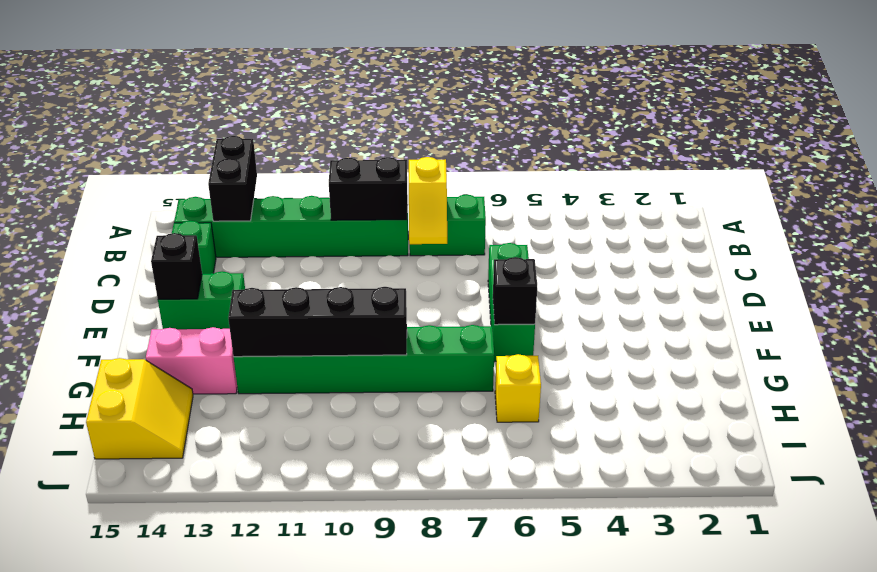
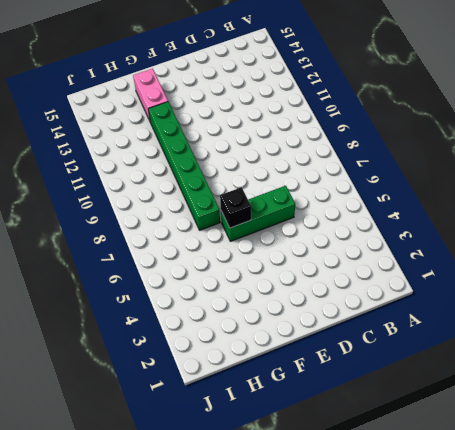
none -> green brick B7:B8 level 1
none -> green brick B9:B14 level 1
none -> green brick C14 level 1

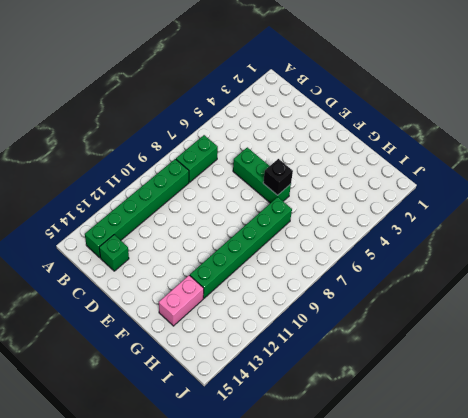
none -> green brick E13:E14 level 1
none -> yellow brick H6 level 1
none -> yellow slope H14:I15 level 1 top 15

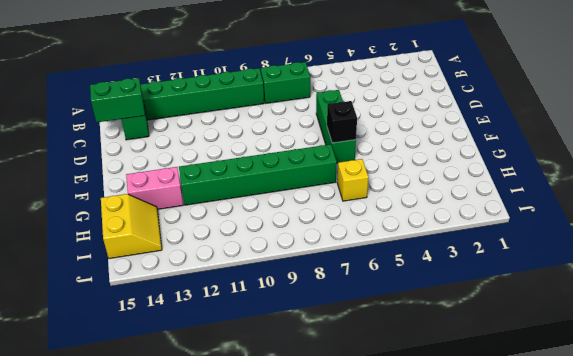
green brick C14:C15 level 2 -> green brick E13:E14 level 1
none -> black brick A13:B13 level 2
none -> yellow slope B8:C8 level 2 top B
none -> black brick B9:B10 level 2

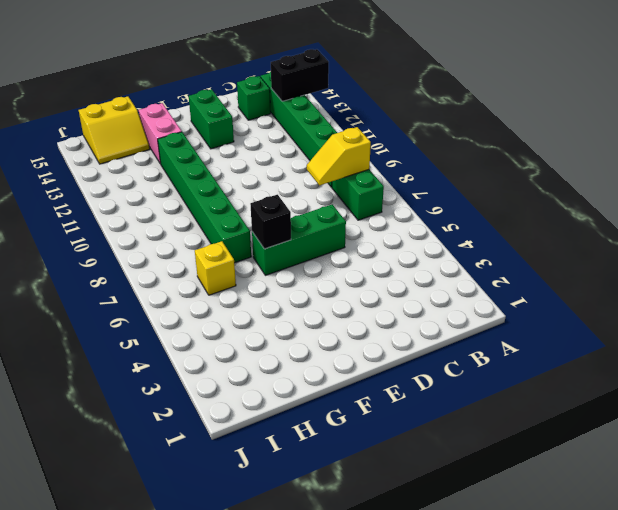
none -> black brick B9:B10 level 2
none -> black brick E14 level 2
none -> black brick G9:G12 level 2

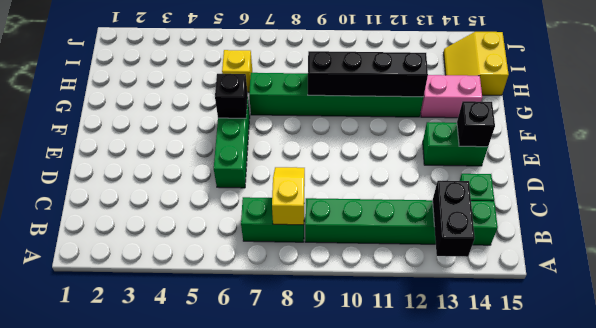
none -> black brick B9:B10 level 2

